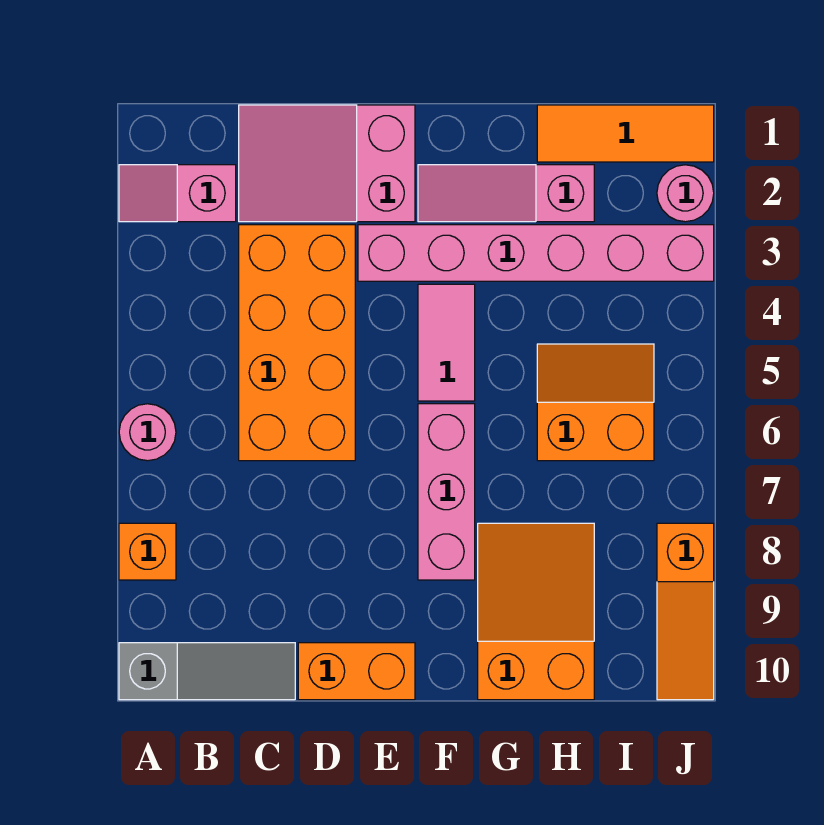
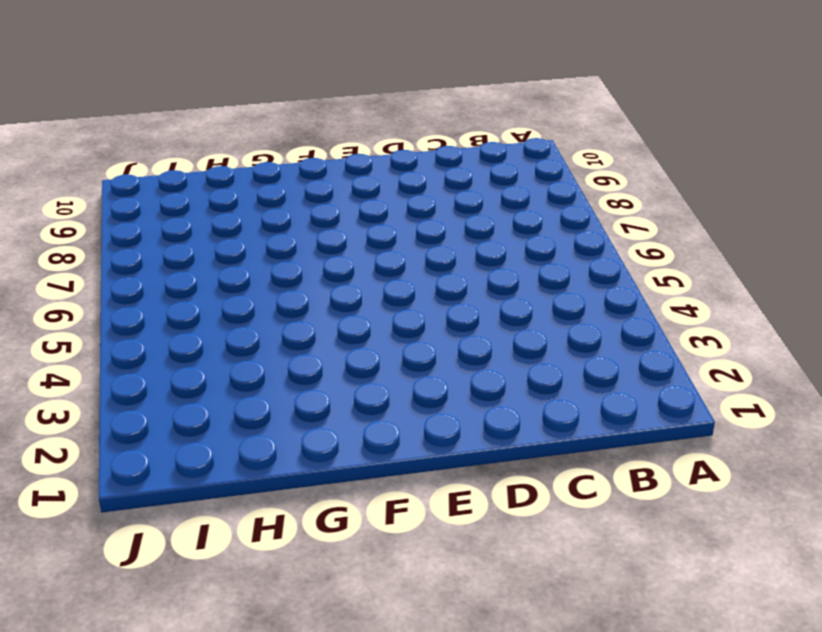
none -> pink slope A2:B2 level 1 top B
none -> pink round brick A6 level 1
none -> orange brick A8 level 1

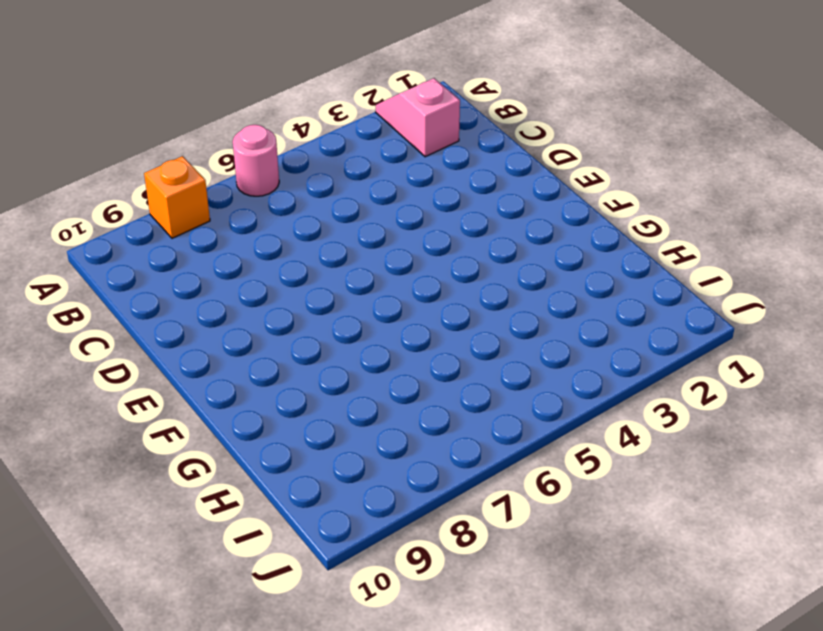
none -> grey slope A10:C10 level 1 top A
none -> pink slope C1:E2 level 1 top E
none -> orange brick C3:D6 level 1

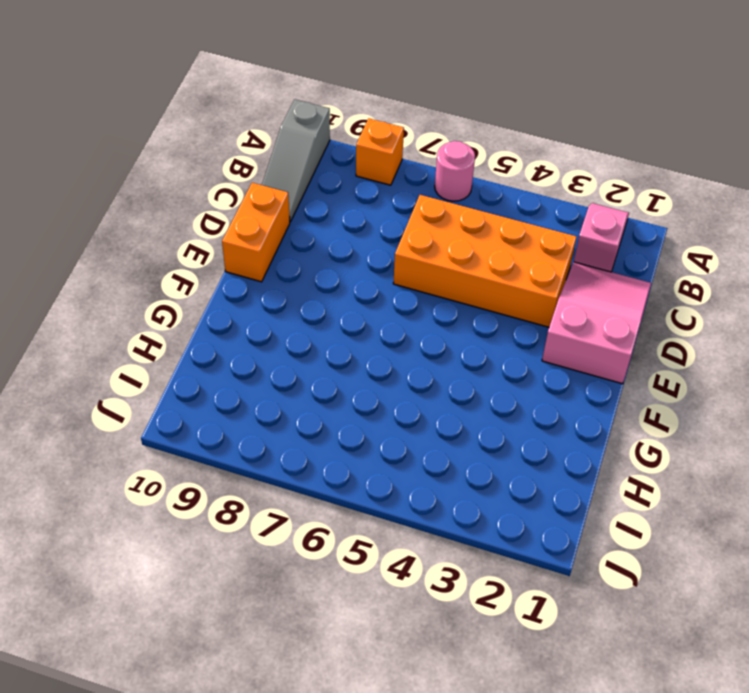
none -> pink brick E3:J3 level 1
none -> pink slope F2:H2 level 1 top H
none -> pink tile F4:F5 level 1

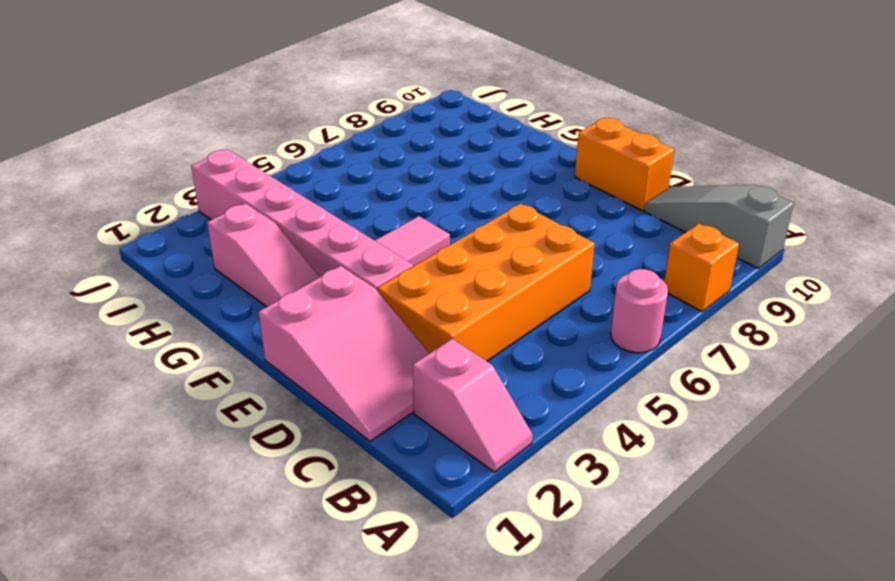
none -> pink brick F6:F8 level 1
none -> orange slope G8:H10 level 1 top 10
none -> orange tile H1:J1 level 1

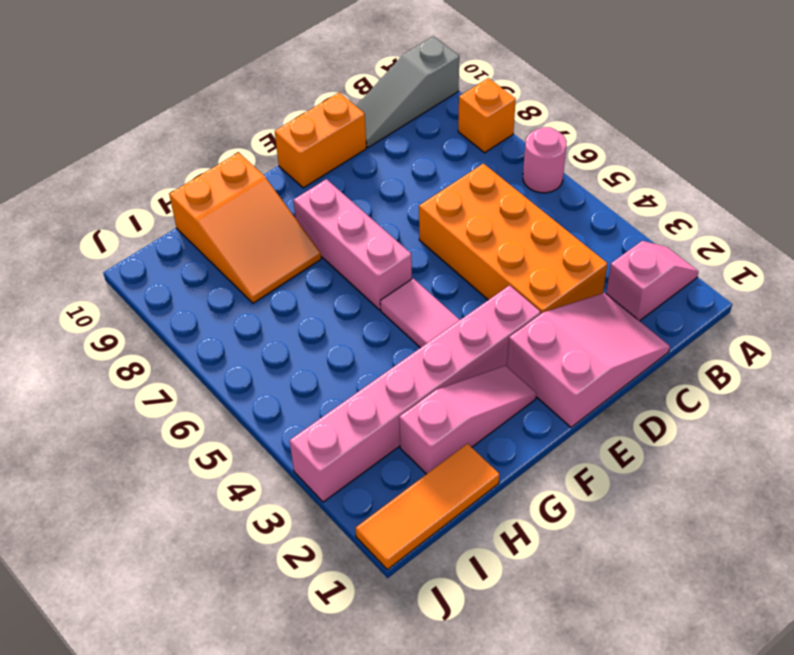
none -> orange slope H5:I6 level 1 top 6
none -> pink round brick J2 level 1
none -> orange slope J8:J10 level 1 top 8

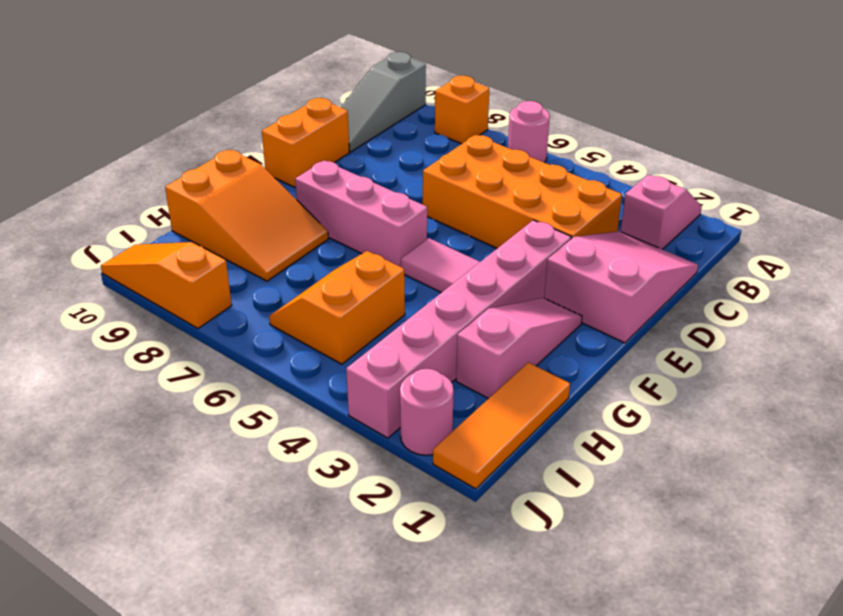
orange slope H5:I6 level 1 top 5 -> orange slope H5:I6 level 1 top 6

